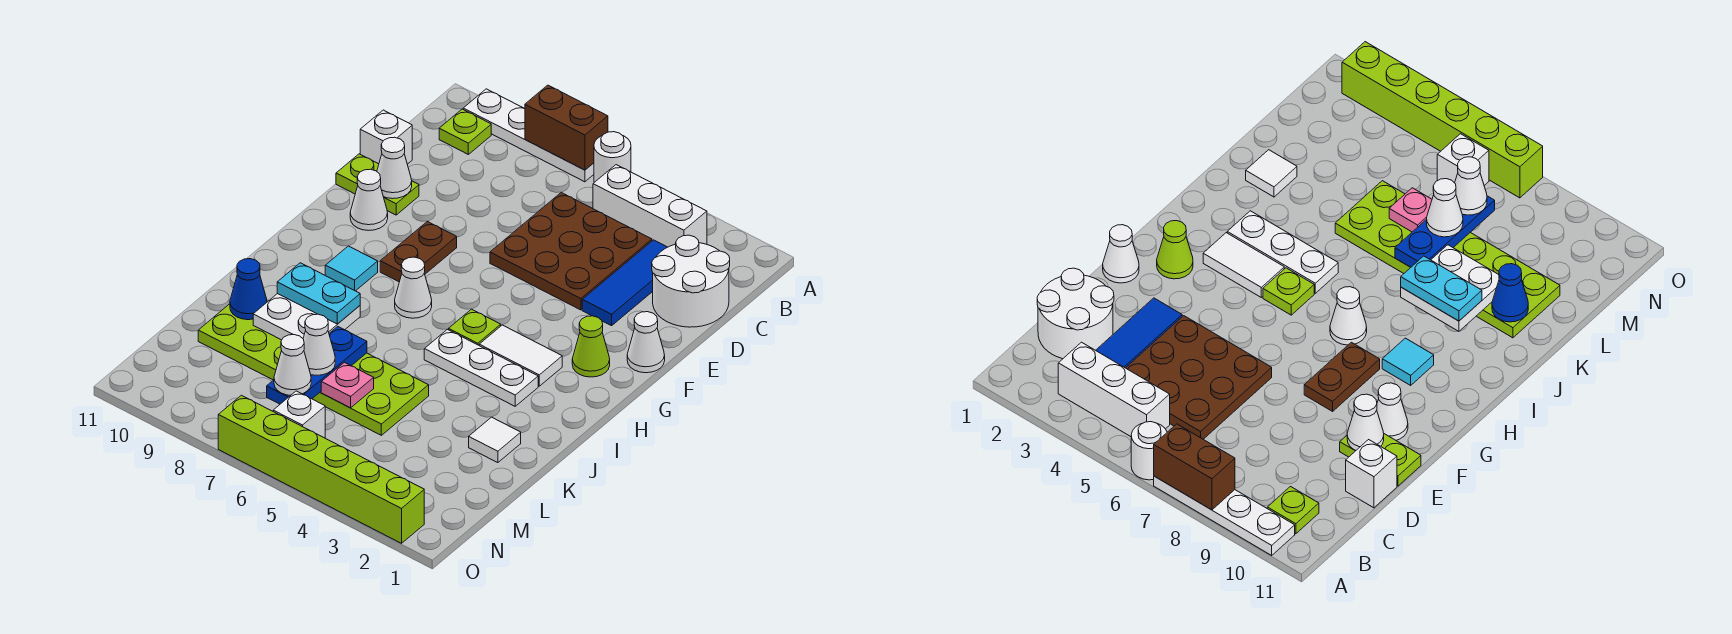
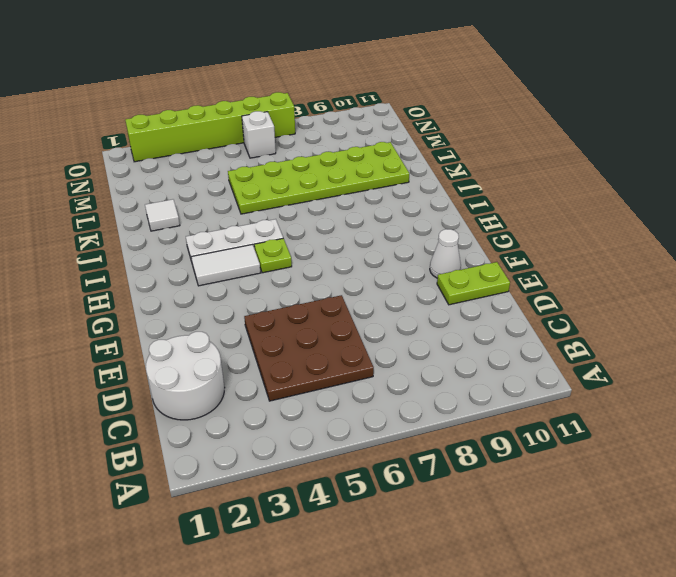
none -> white round brick A6 level 1
none -> white plate A7:A10 level 1
none -> white brick B3:B5 level 1
none -> lime plate B10 level 1

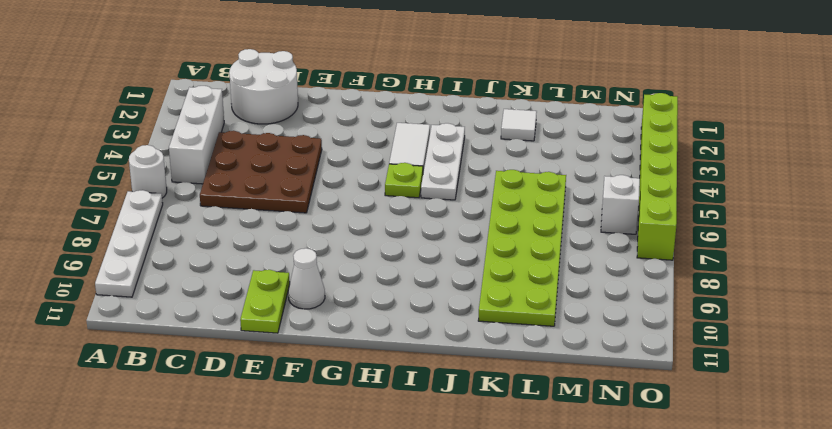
none -> lime plate B10 level 1
none -> blue tile C3:E3 level 1
none -> white brick D11 level 1
none -> white cone F1 level 1

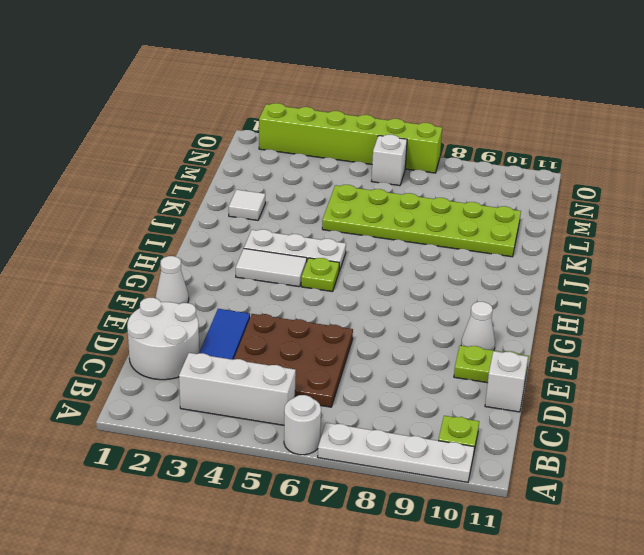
none -> brown plate F8:G8 level 1
none -> lime cone G2 level 1
none -> white cone H7 level 1
none -> cyan tile H9 level 1

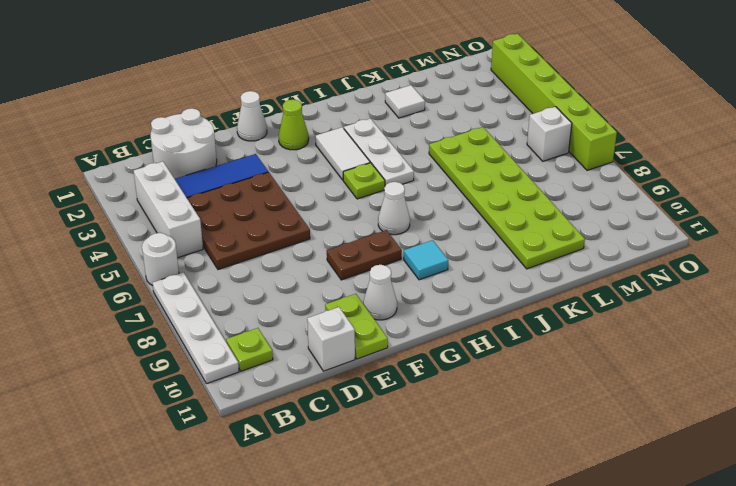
none -> brown brick A7:A8 level 2
none -> white cone E10 level 2
none -> white plate J8:K9 level 2
none -> blue plate K7:M7 level 2

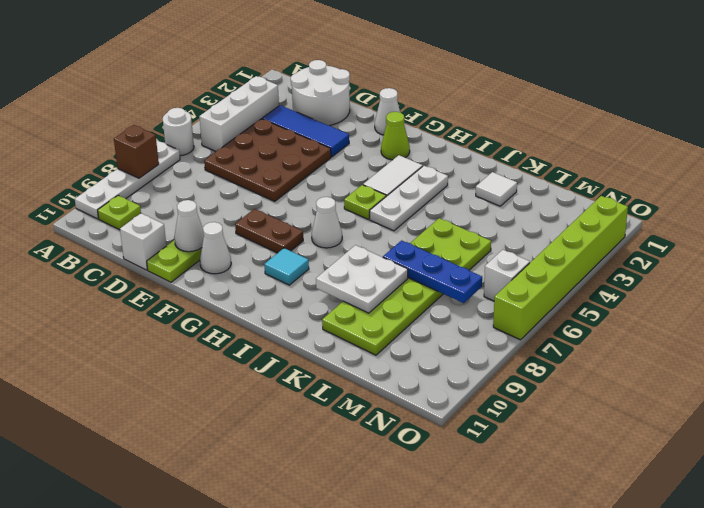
brown brick A8 level 2 -> brown brick A7:A8 level 2
none -> blue cone K10 level 2
none -> pink plate L6 level 2
none -> cyan plate J8:J9 level 3
none -> white cone L7 level 3

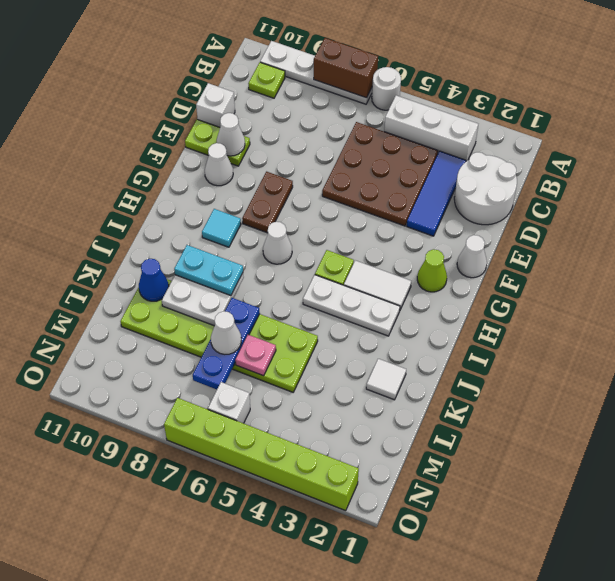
none -> white cone M7 level 3

